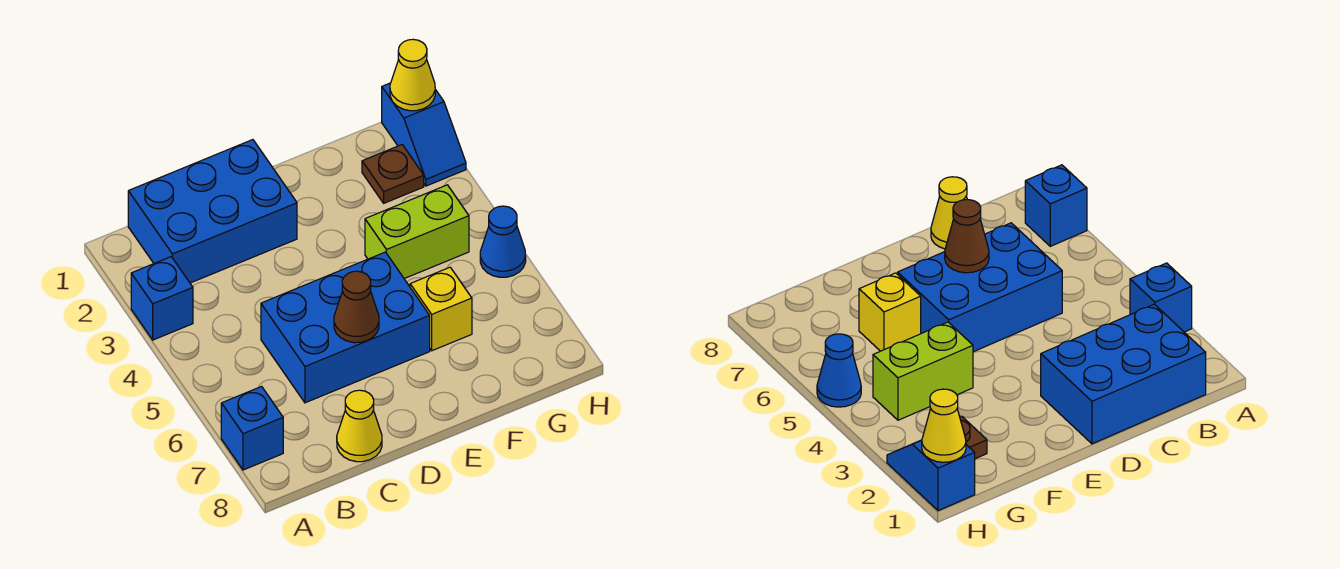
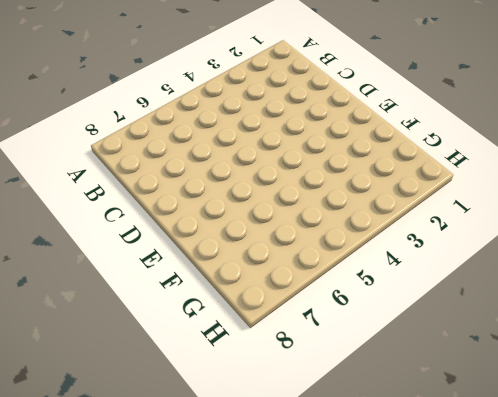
none -> blue brick A3 level 1
none -> blue brick A7 level 1
none -> blue brick B1:D2 level 1

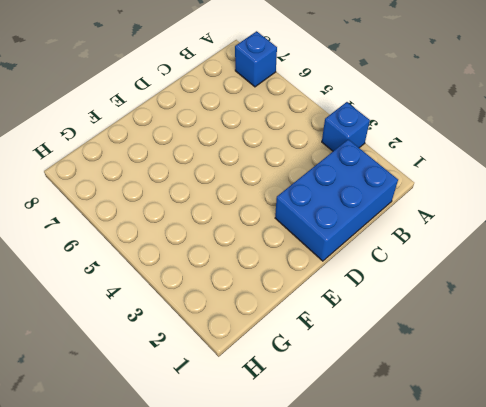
none -> blue brick C5:E6 level 1
none -> yellow cone C8 level 1
none -> lime brick F4:G4 level 1

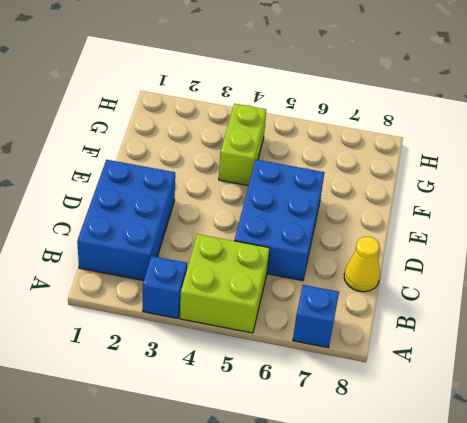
lime brick A4:B5 level 1 -> none
none -> yellow brick F6 level 1
none -> brown plate G2 level 1
none -> blue slope H1:H2 level 1 top 1

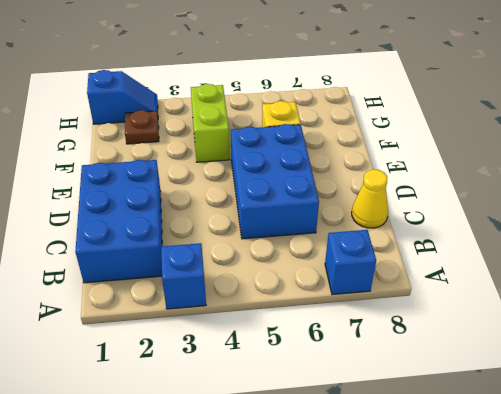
none -> blue cone H5 level 1
none -> brown cone D6 level 2
none -> yellow cone H1 level 2

